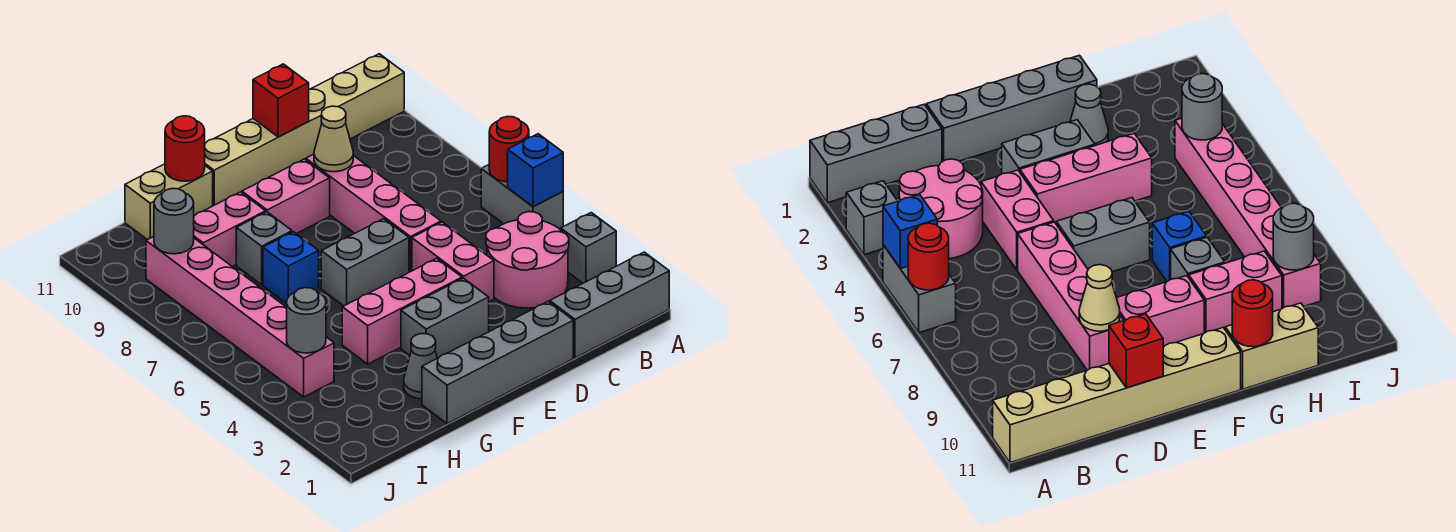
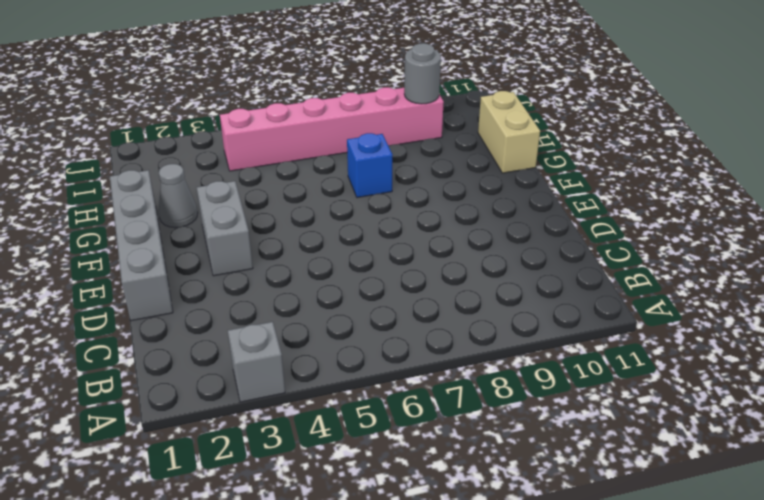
none -> grey brick A1:C1 level 1
none -> grey brick A5:A6 level 1
none -> tan brick A11:F11 level 1

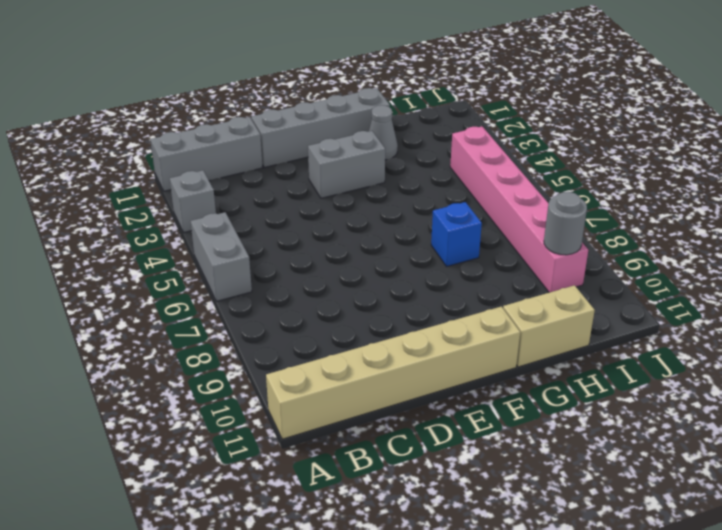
none -> pink round brick B3:C4 level 1
none -> pink brick D4:D5 level 1
none -> pink brick D6:D9 level 1

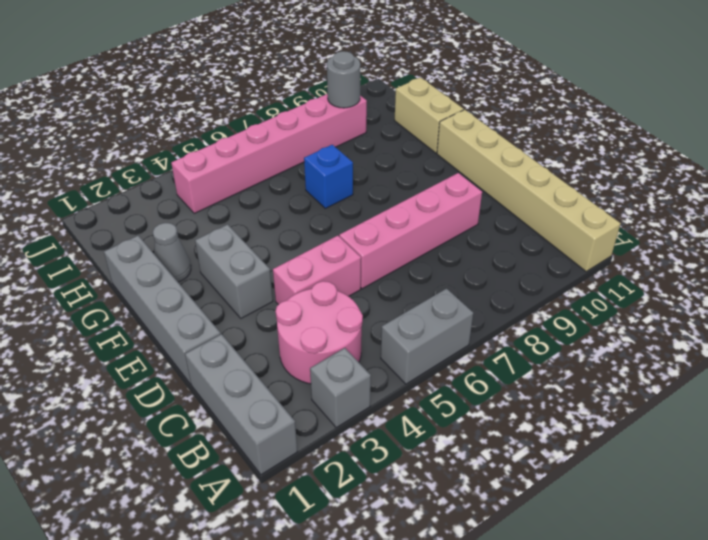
none -> pink brick E4:G4 level 1
none -> grey brick E6:F6 level 1
none -> pink brick E9:F9 level 1

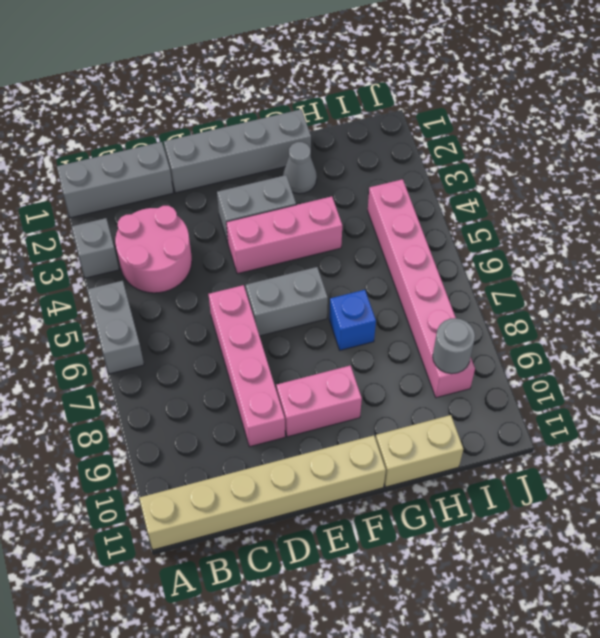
none -> pink brick D4:D5 level 1
none -> grey brick G8 level 1
none -> pink brick G9:H9 level 1

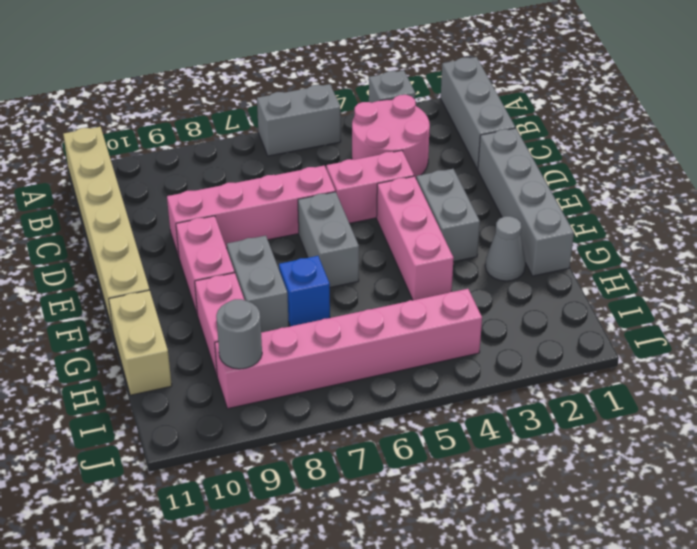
grey brick F8:G8 level 1 -> grey brick G8 level 1
none -> blue brick A5 level 2
none -> red round brick A6 level 2
none -> tan cone D9 level 2

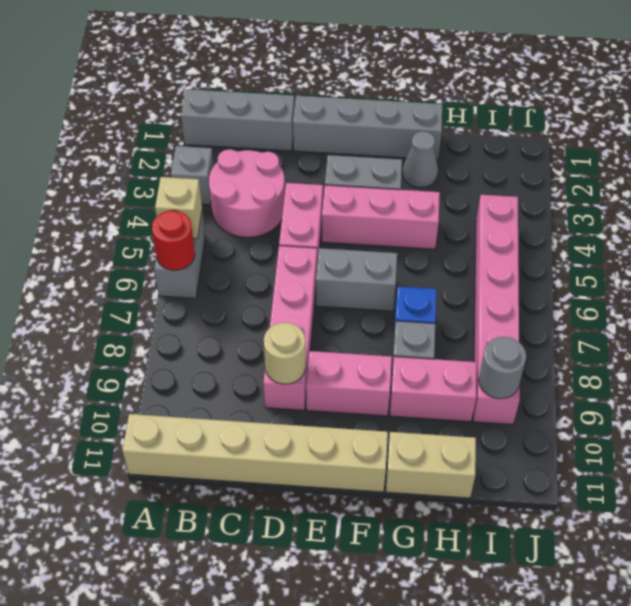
tan brick A5 level 2 -> blue brick A5 level 2
tan round brick D9 level 2 -> tan cone D9 level 2
none -> red brick D11 level 2
none -> red round brick G11 level 2
none -> grey round brick I4 level 2

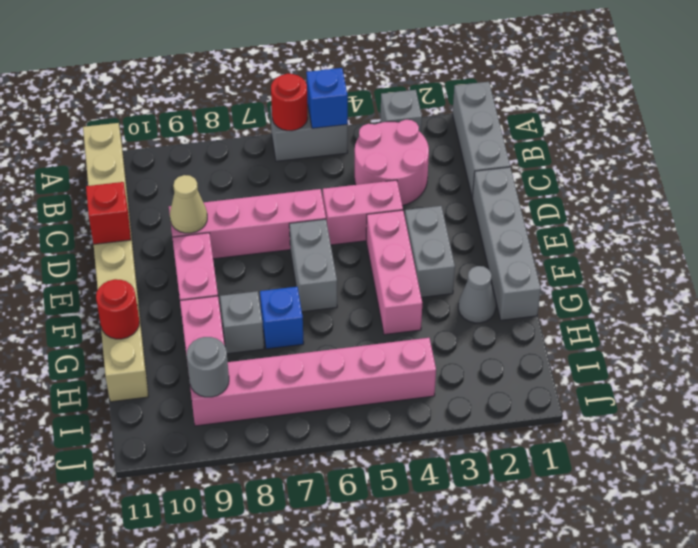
none -> grey round brick I4 level 2

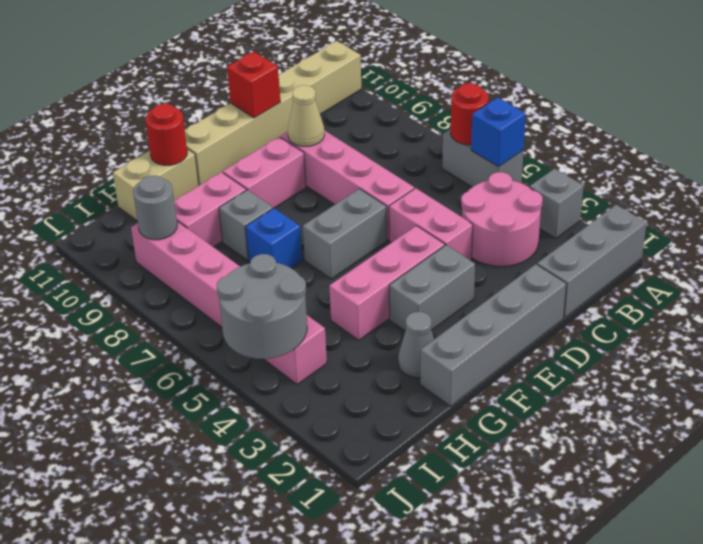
grey round brick I4:J5 level 2 -> grey round brick I4 level 2

